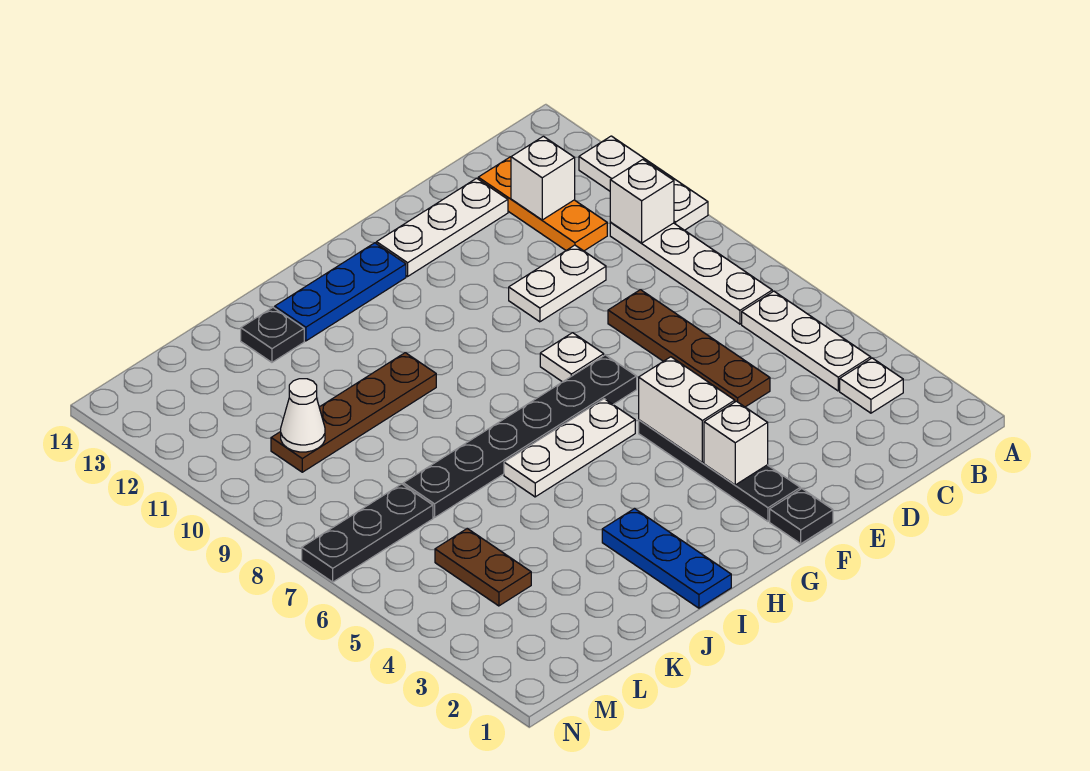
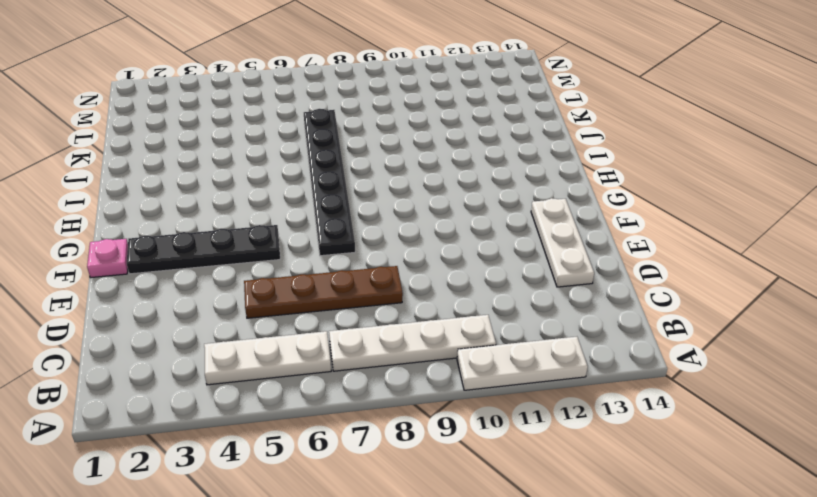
pink plate F1 level 1 -> black plate F1 level 1
none -> white plate B3 level 1
none -> orange plate C11:C13 level 1
none -> white plate D10:E10 level 1

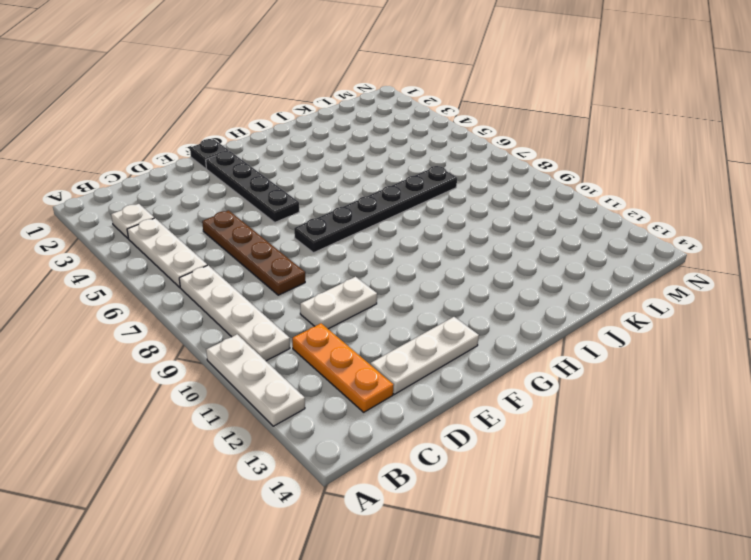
none -> white plate F8 level 1
none -> white plate G6:I6 level 1
none -> blue plate G13:I13 level 1

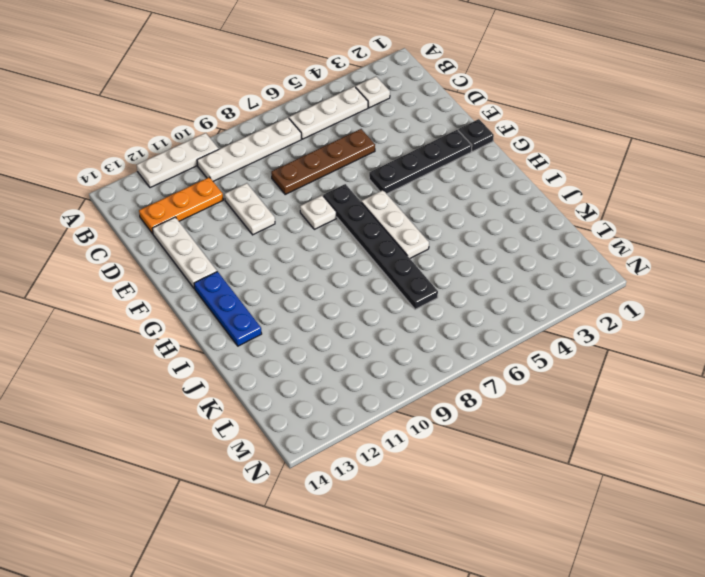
none -> blue plate I1:I3 level 1
none -> brown plate I10:L10 level 1
none -> black plate J13 level 1

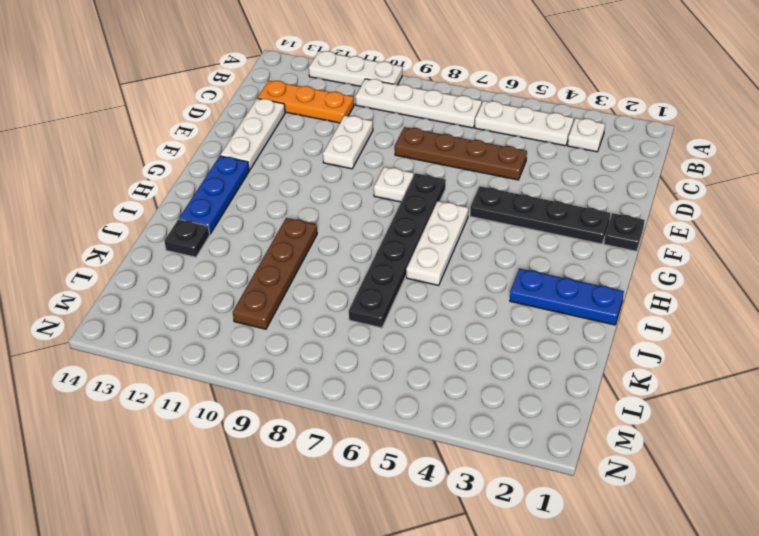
none -> brown plate L4:L5 level 1
none -> black plate L7:N7 level 1
none -> white brick B10 level 2

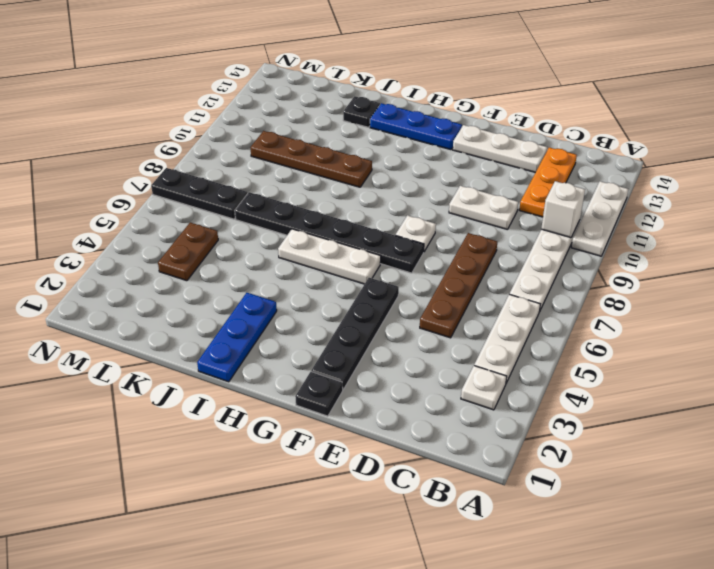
none -> white brick C12 level 2
none -> white brick F3 level 2
none -> white brick F4:F5 level 2

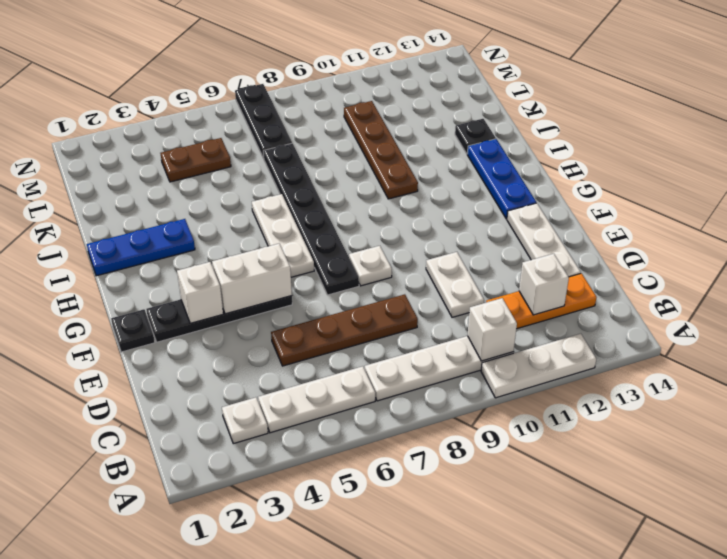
none -> white cone L10 level 2

